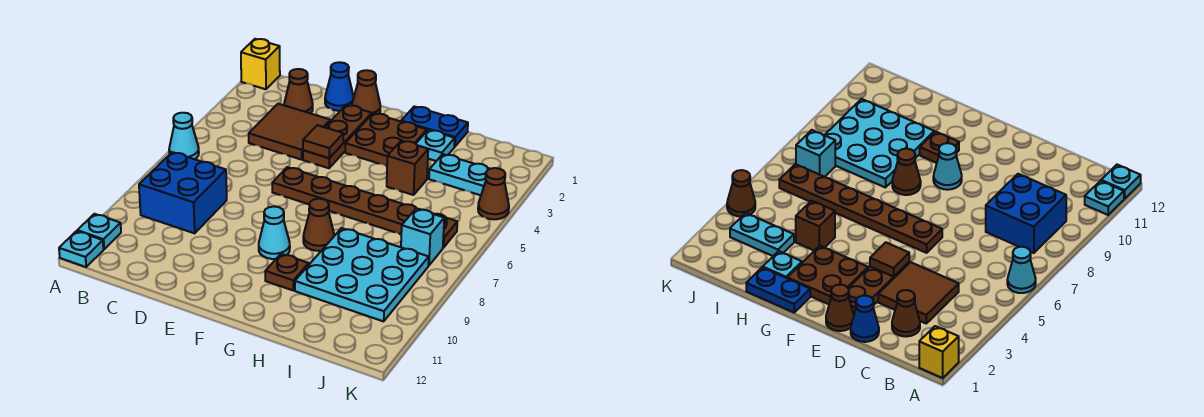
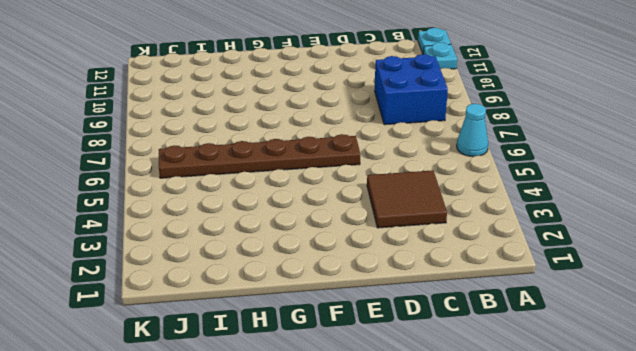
none -> yellow brick A1 level 1
none -> brown cone C2 level 1
none -> blue cone D1 level 1

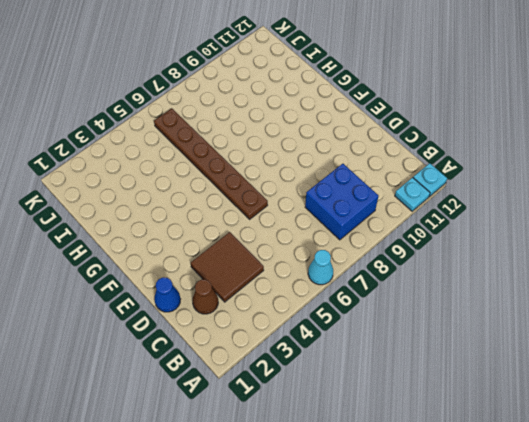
none -> yellow brick A1 level 1
none -> brown cone E1 level 1
none -> brown plate E2:E4 level 1

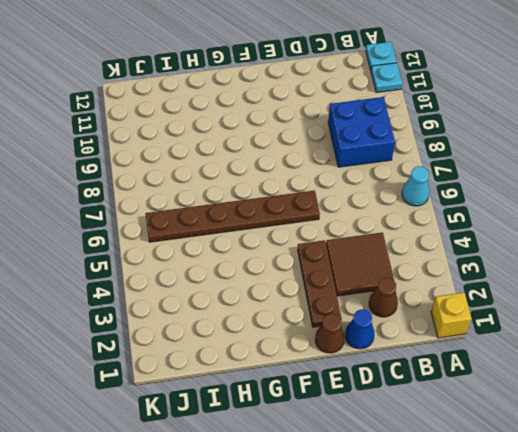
none -> brown plate F2:G3 level 1
none -> cyan cone F9 level 1
none -> blue plate G1:H1 level 1

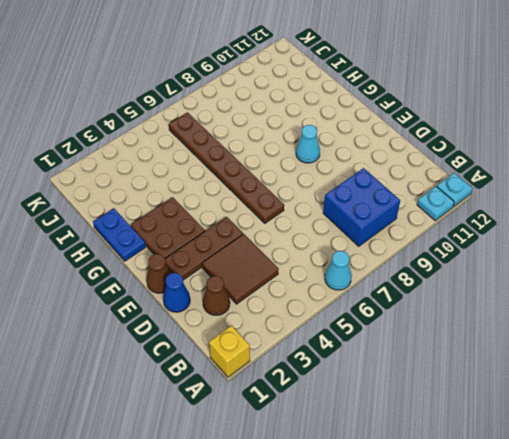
none -> brown cone G8 level 1
none -> brown plate G10 level 1
none -> cyan plate H2 level 1

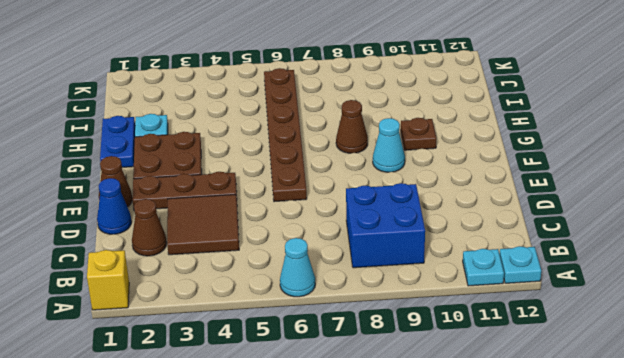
none -> brown brick H4 level 1
none -> cyan plate H8:J10 level 1
none -> cyan plate I3:J3 level 1

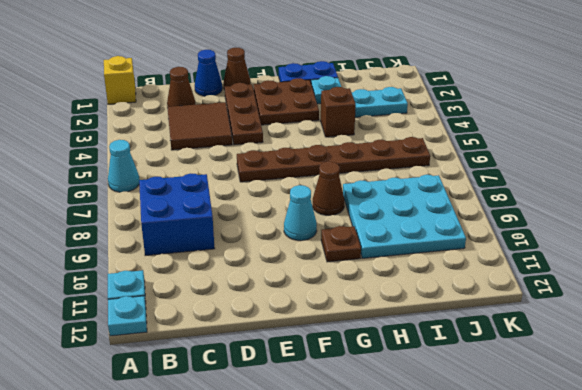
none -> cyan brick J7 level 1
none -> brown cone K4 level 1
none -> brown tile E4 level 2

